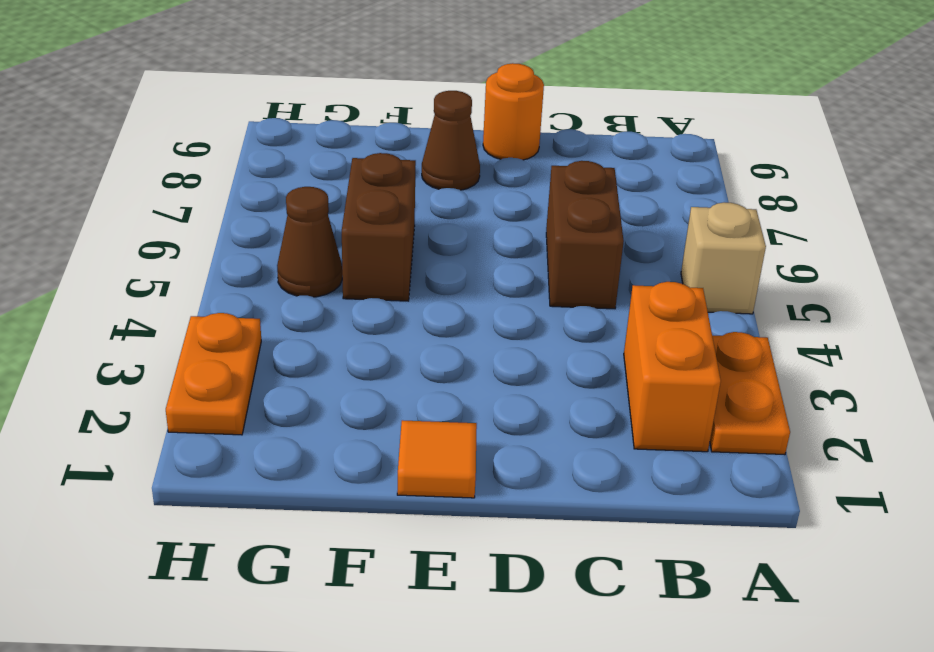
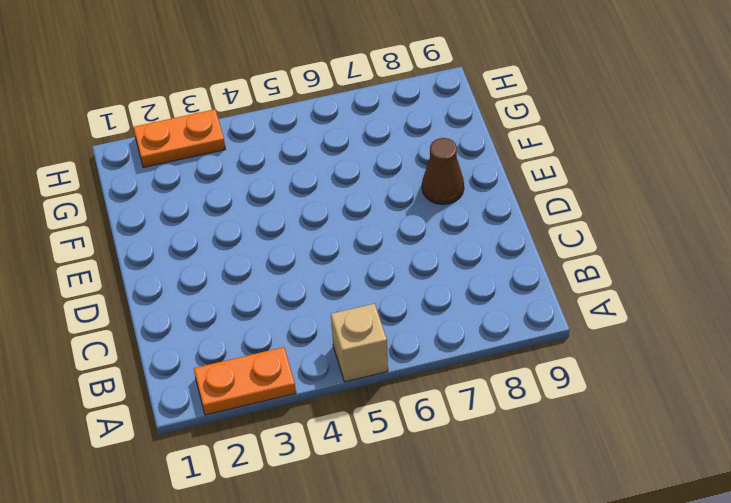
none -> orange brick B2:B3 level 1
none -> brown brick C5:C6 level 1

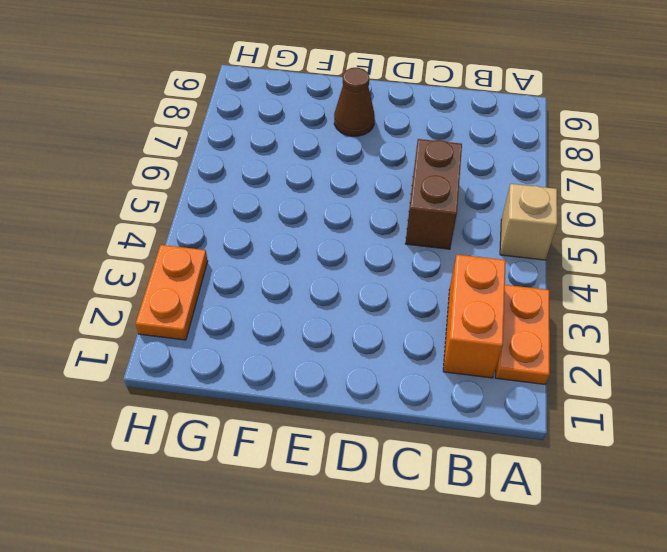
none -> orange round brick D9 level 1
none -> orange tile E1 level 1

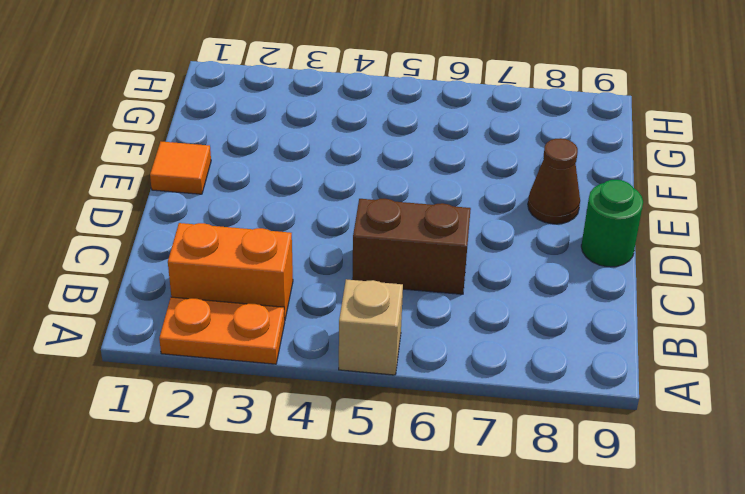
green round brick D9 level 1 -> orange round brick D9 level 1
none -> brown brick F5:F6 level 1
none -> brown cone G5 level 1

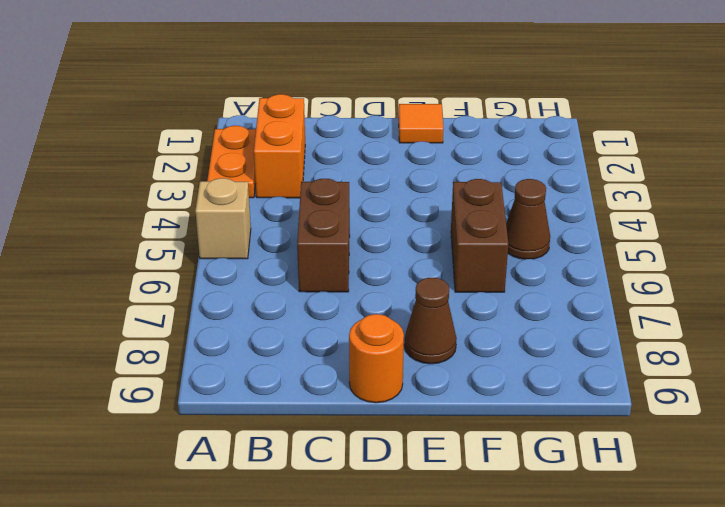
none -> orange plate H2:H3 level 1

